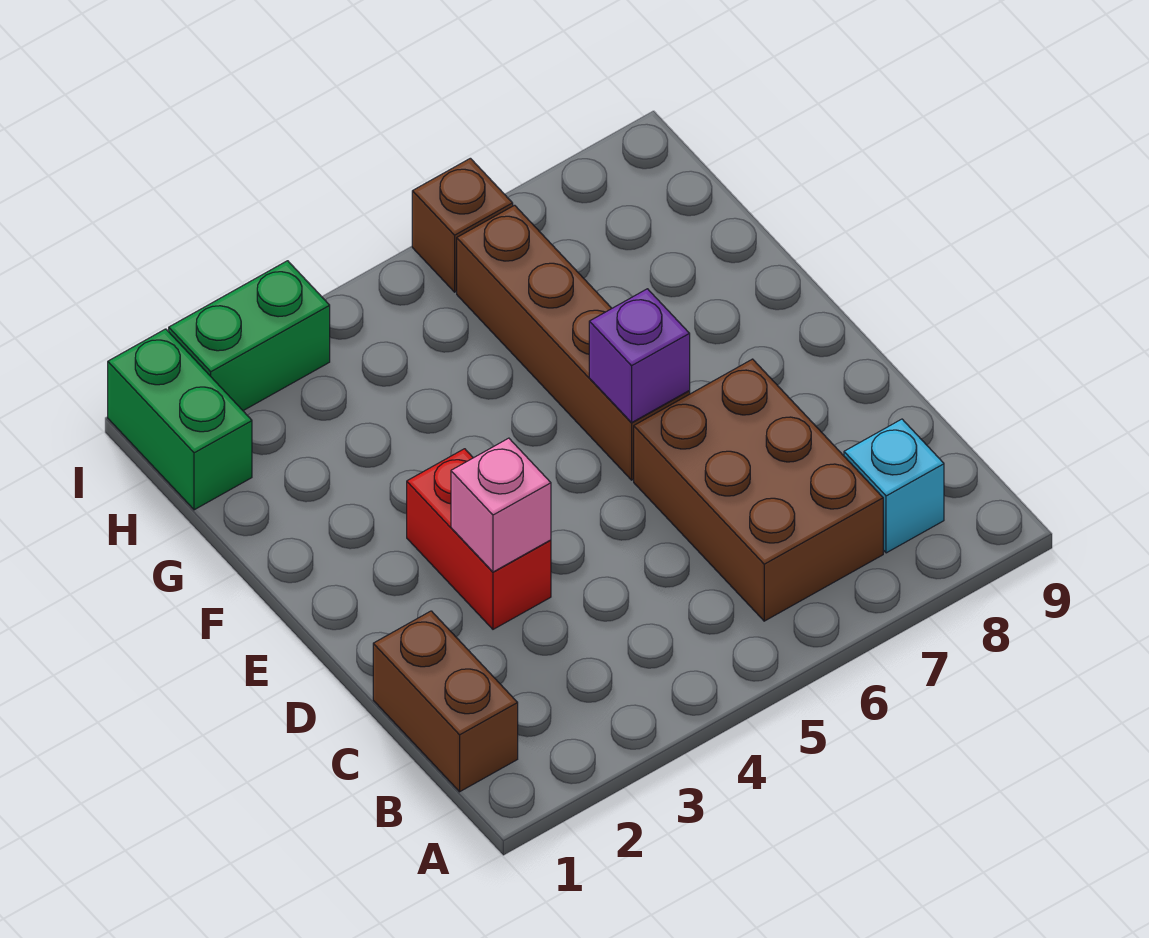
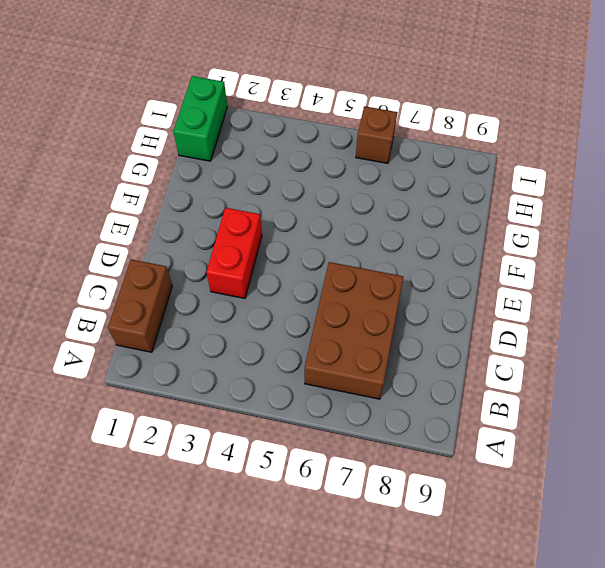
none -> cyan brick B8 level 1
none -> brown brick E6:H6 level 1

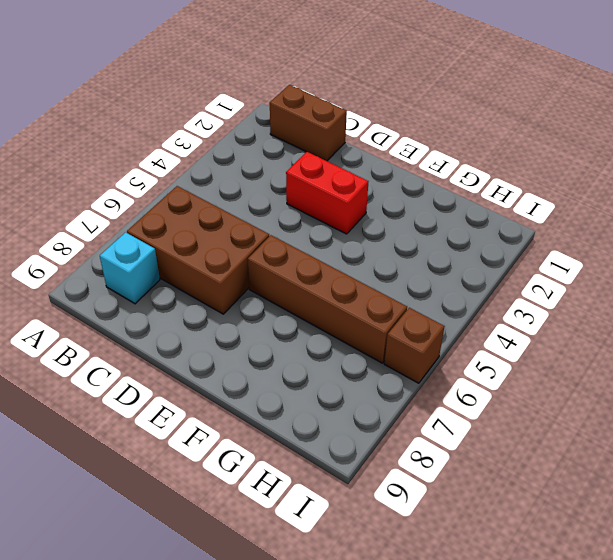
none -> green brick H1:I1 level 1
none -> green brick I2:I3 level 1

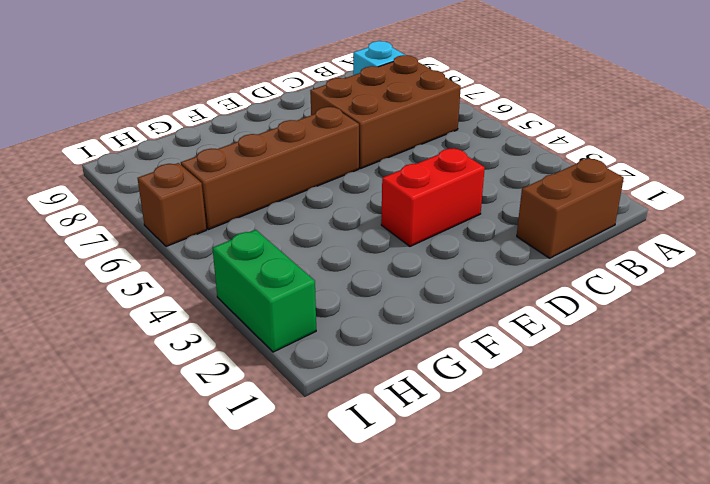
none -> green brick H1:I1 level 1
none -> pink brick D3 level 2

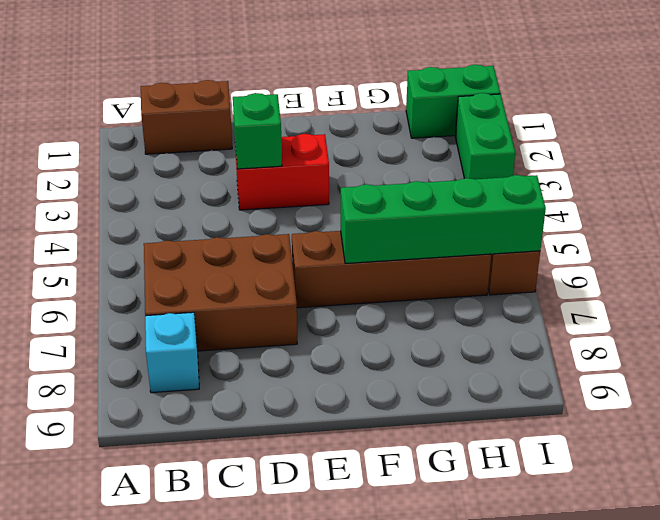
green brick D3 level 2 -> pink brick D3 level 2
green brick F6:I6 level 2 -> none
none -> purple brick E6 level 2

